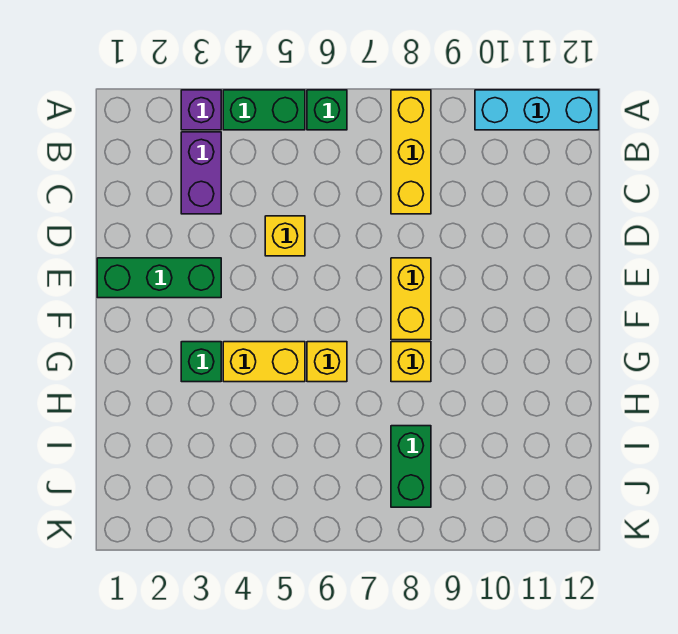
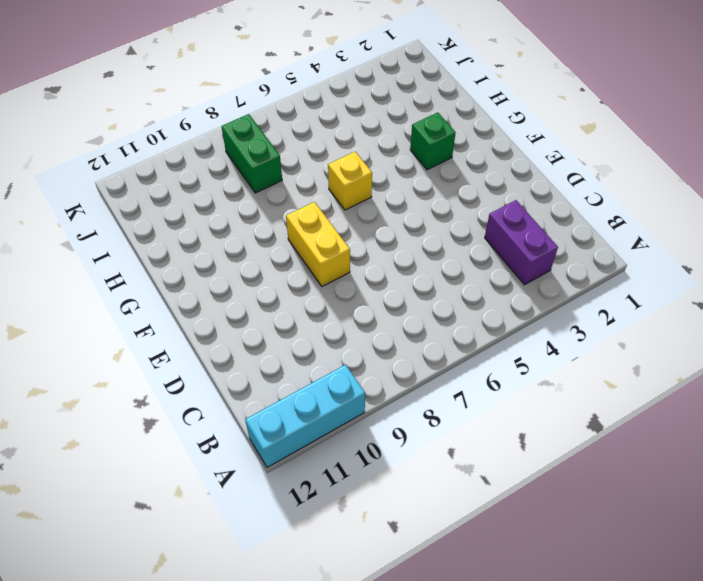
none -> purple brick A3 level 1
none -> green brick A4:A5 level 1
none -> green brick A6 level 1

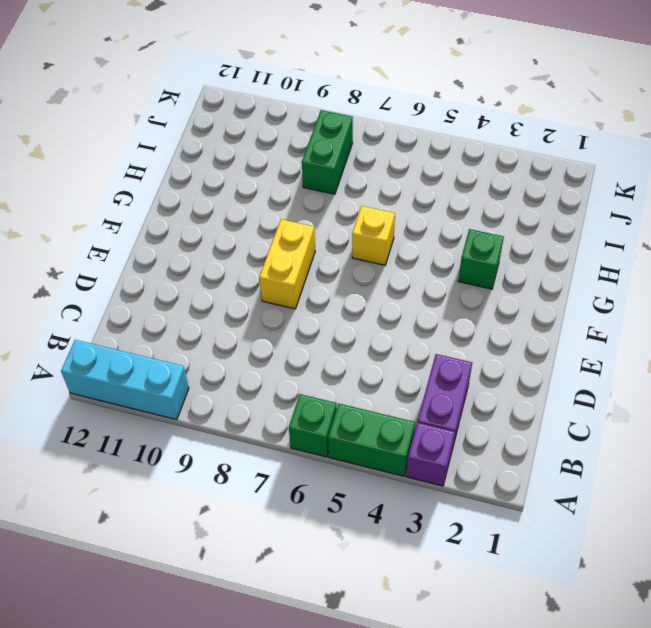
none -> yellow brick A8:C8 level 1
none -> yellow brick D5 level 1
none -> green brick E1:E3 level 1

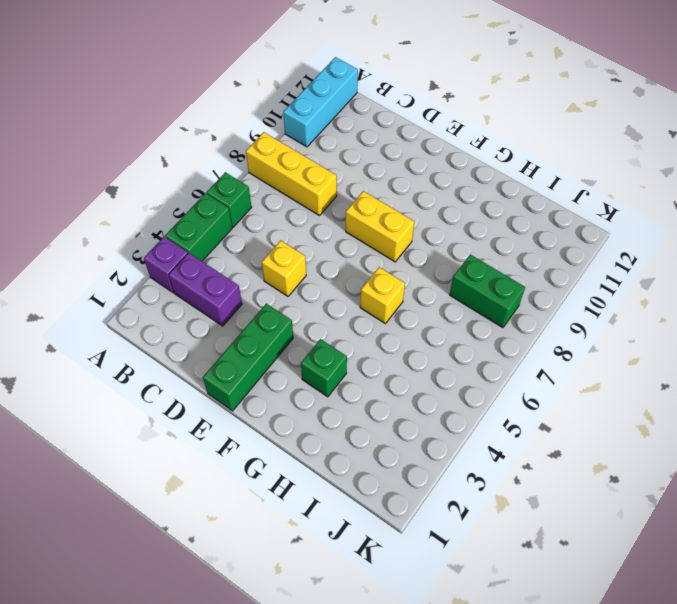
none -> yellow brick G4:G5 level 1
none -> yellow brick G8 level 1

